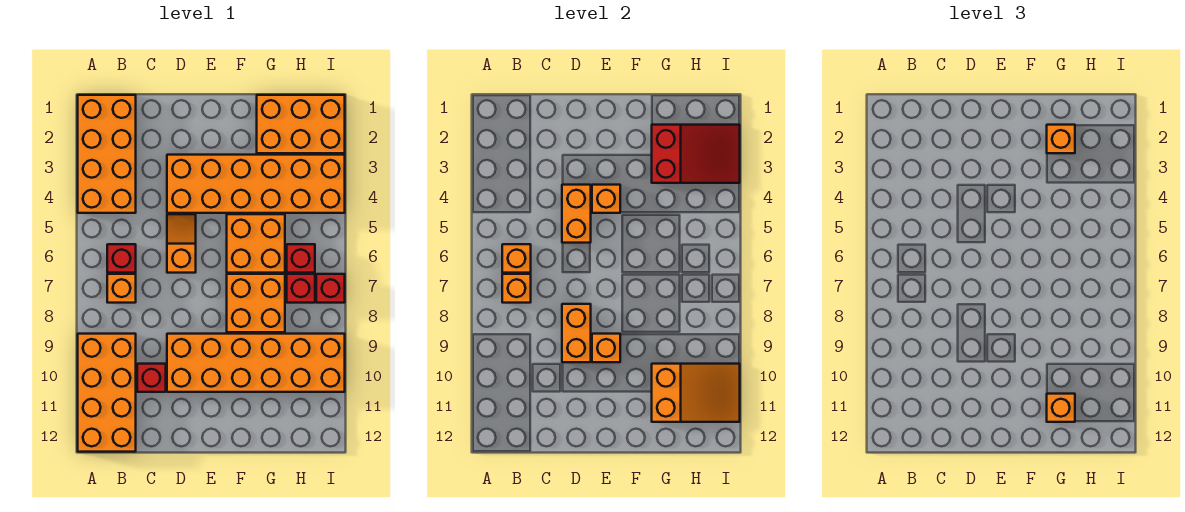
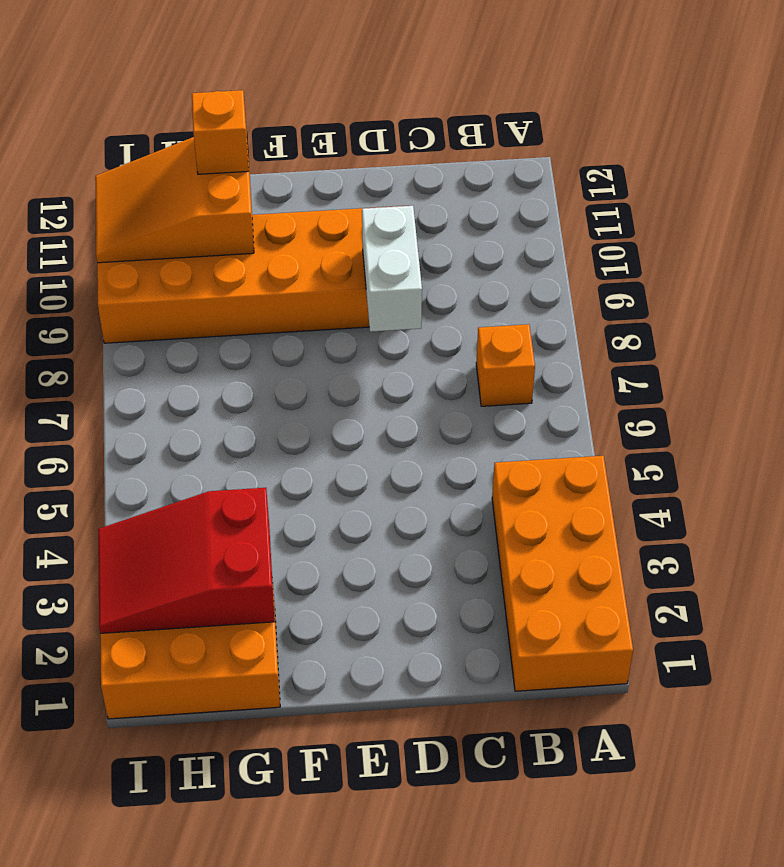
white brick D8:D9 level 2 -> orange brick D8:D9 level 2
none -> orange brick A9:B12 level 1
none -> red brick B6 level 1
none -> red brick C10 level 1

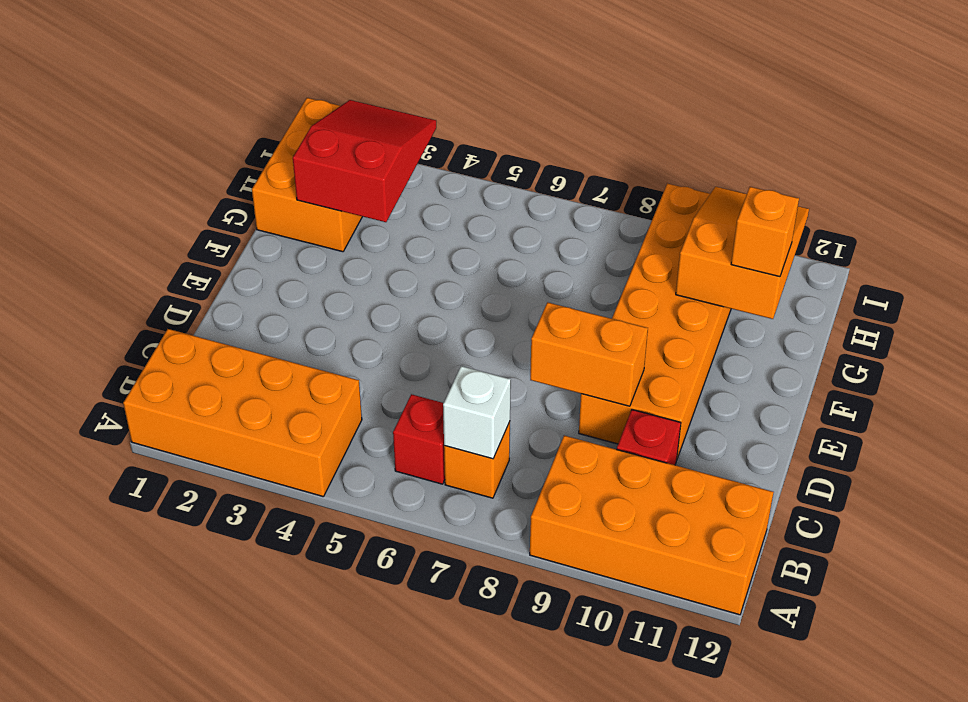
white brick B7 level 2 -> orange brick B7 level 2
none -> orange brick D3:I4 level 1
none -> orange slope D5:D6 level 1 top 6
none -> orange brick F5:G6 level 1

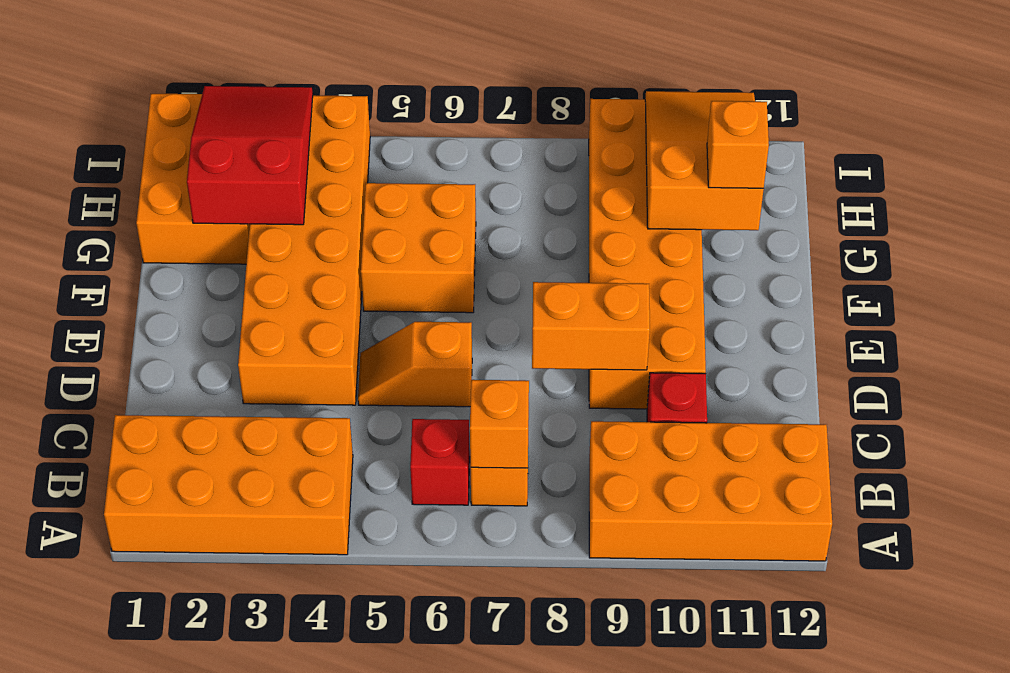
none -> orange brick F7:G8 level 1
none -> red brick H6 level 1
none -> red brick H7 level 1

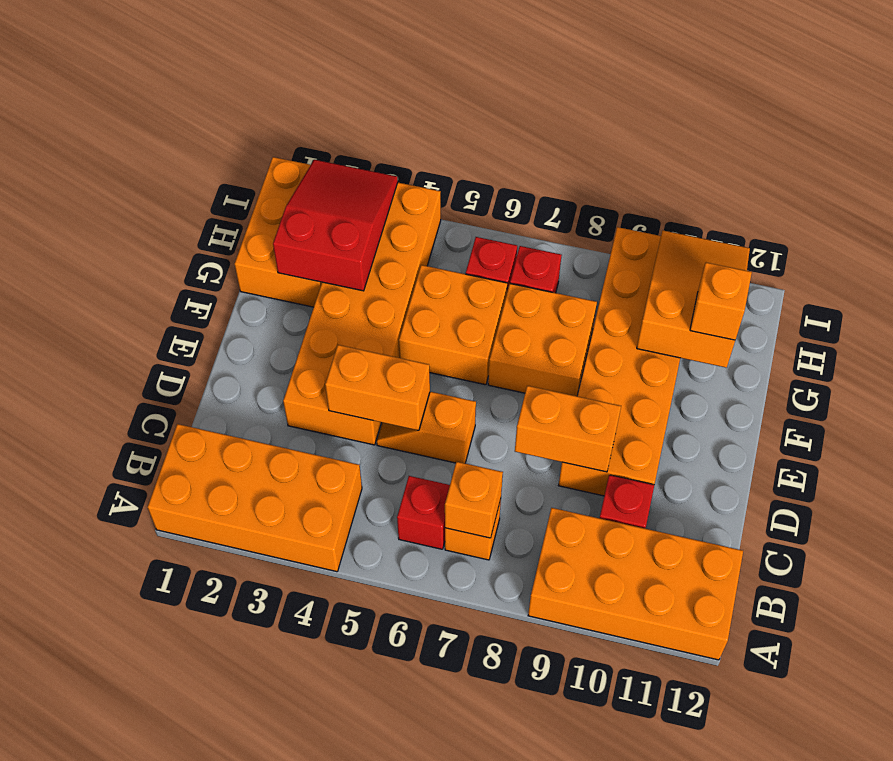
none -> red brick I7 level 1
none -> orange brick B6 level 2
none -> orange brick E4 level 2

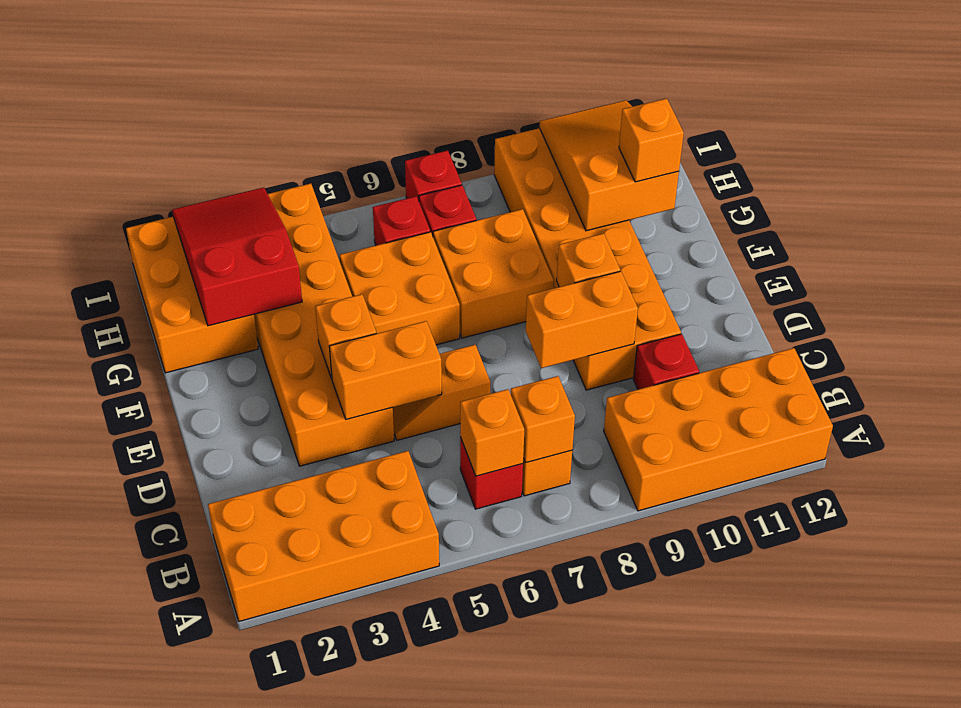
none -> orange brick G2 level 3

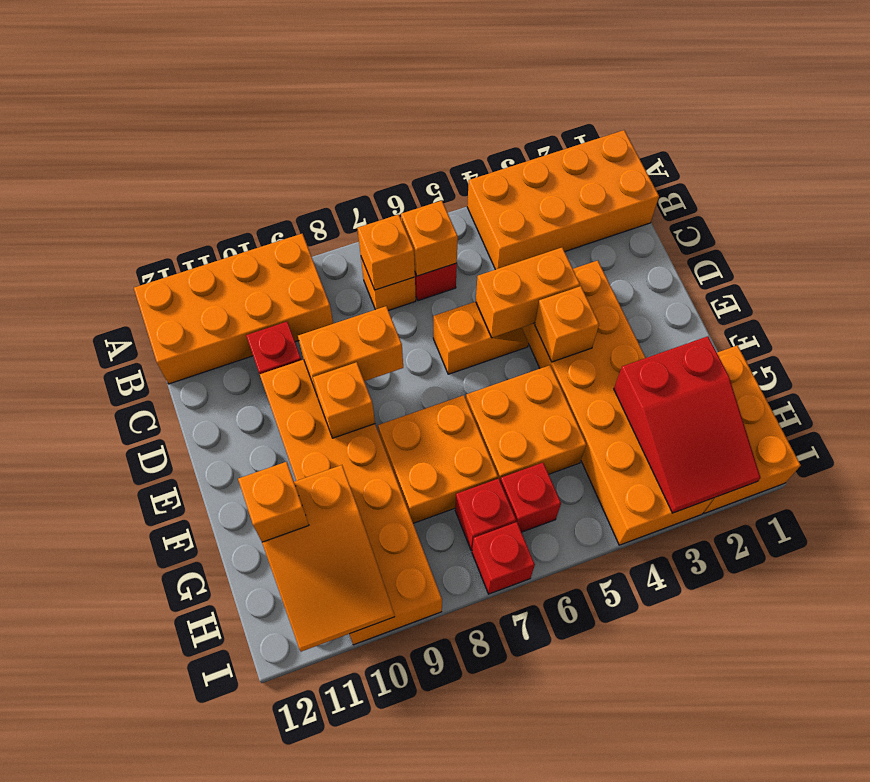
none -> orange brick G2 level 3

